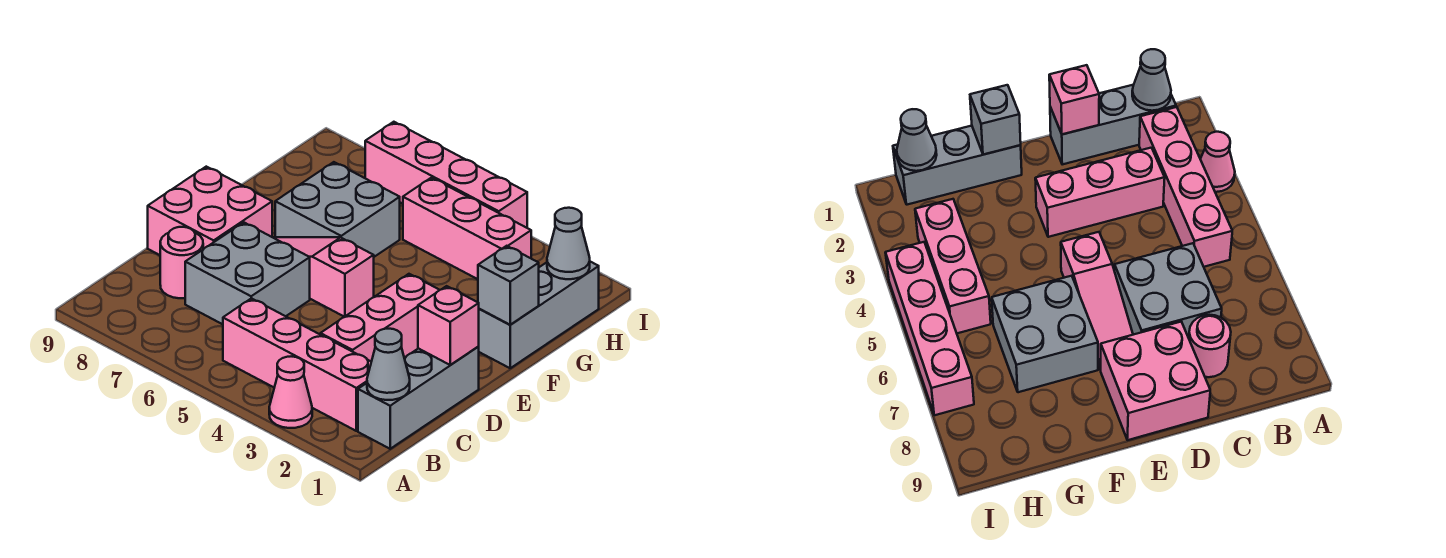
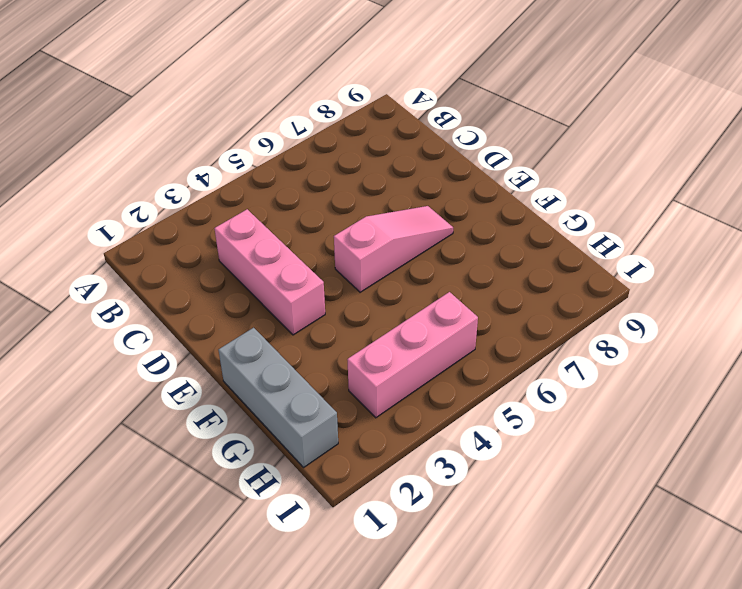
none -> pink cone A3 level 1
none -> grey brick B1:D1 level 1
none -> pink brick B2:B5 level 1

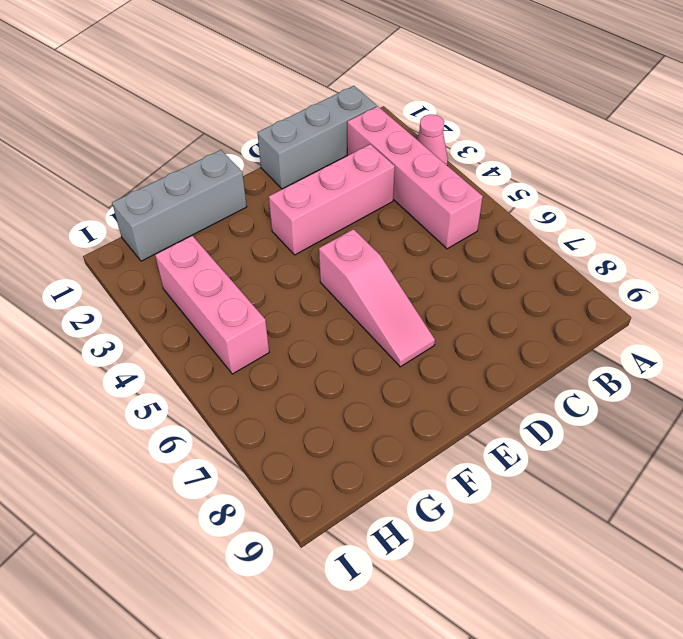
none -> grey brick C6:D7 level 1
none -> pink round brick C8 level 1
none -> pink brick D8:E9 level 1

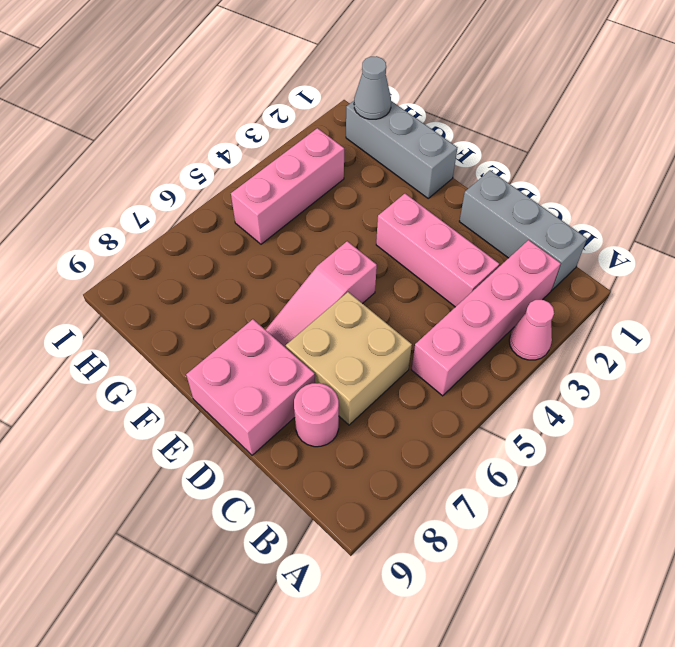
tan brick C6:D7 level 1 -> grey brick C6:D7 level 1
none -> grey brick F6:G7 level 1
none -> pink brick I4:I7 level 1
none -> grey cone B1 level 2

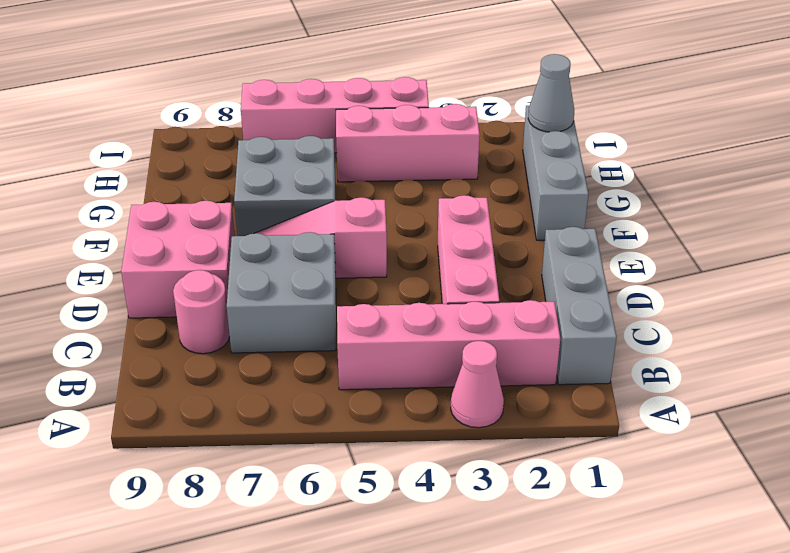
none -> grey cone B1 level 2
none -> pink brick D1 level 2
none -> grey brick F1 level 2

